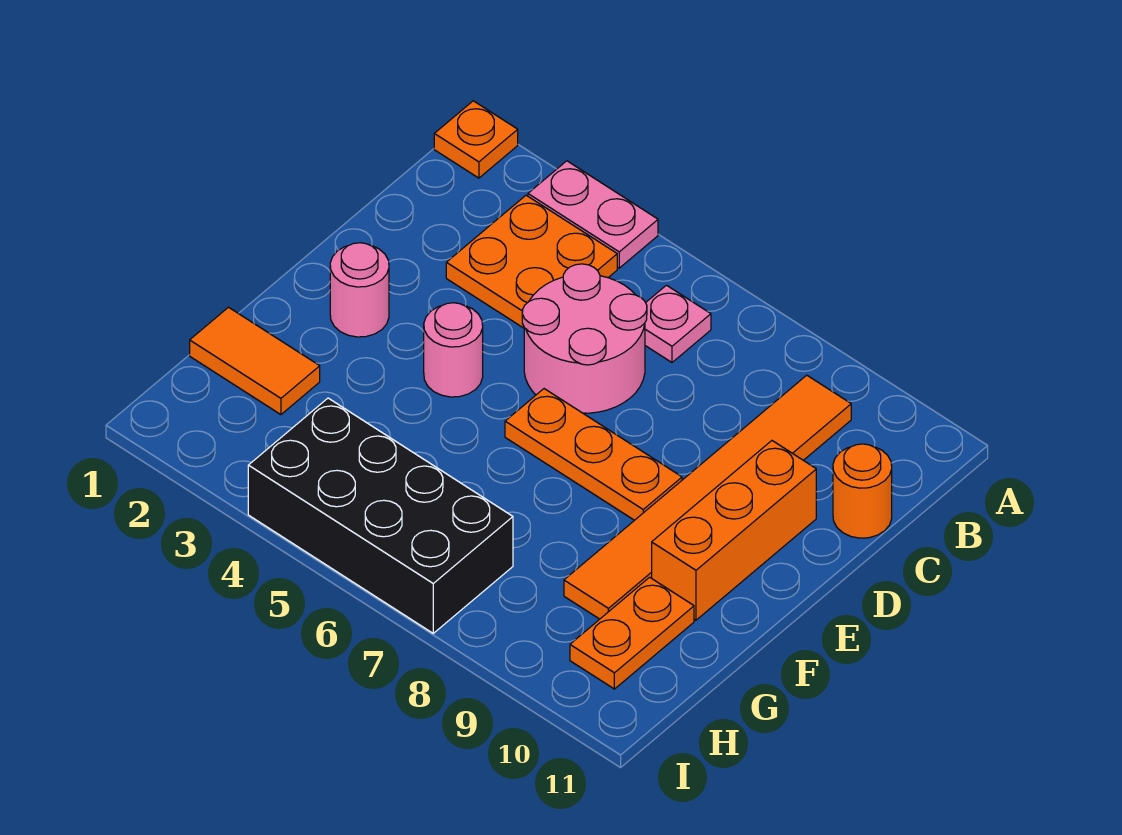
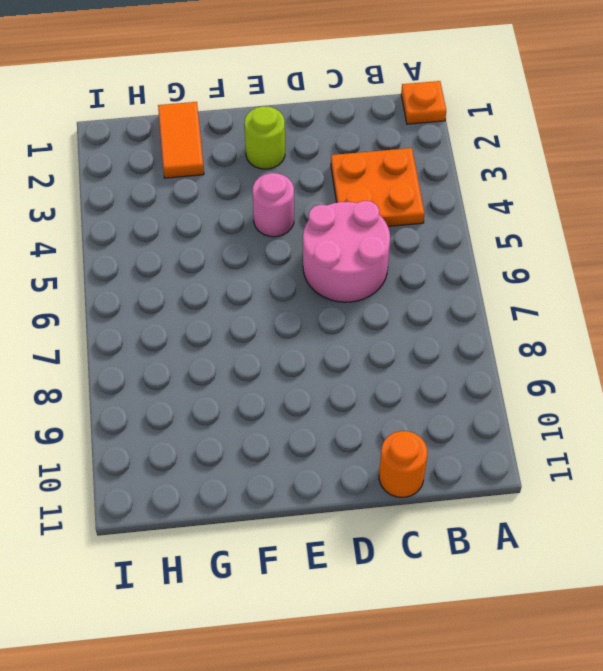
lime round brick E2 level 1 -> pink round brick E2 level 1
none -> pink plate A3:A4 level 1
none -> pink plate B6 level 1
none -> orange tile B9:G9 level 1

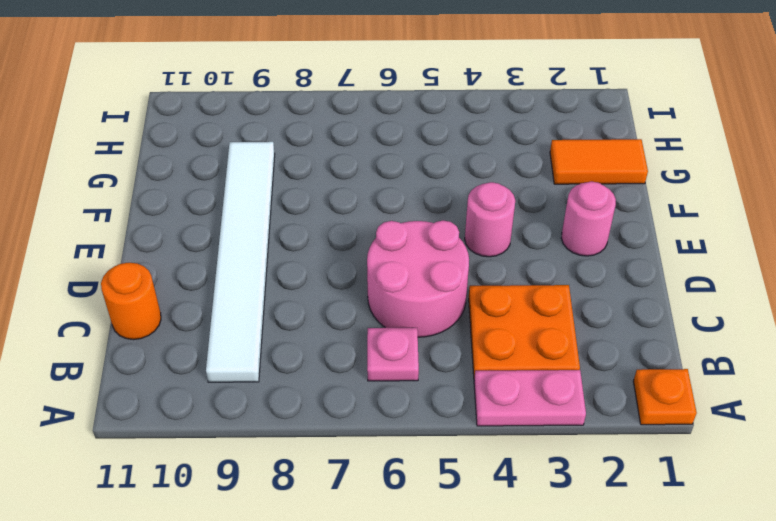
white tile B9:G9 level 1 -> orange tile B9:G9 level 1
none -> orange brick D10:F10 level 1
none -> orange plate E6:E8 level 1
none -> orange plate G10:H10 level 1

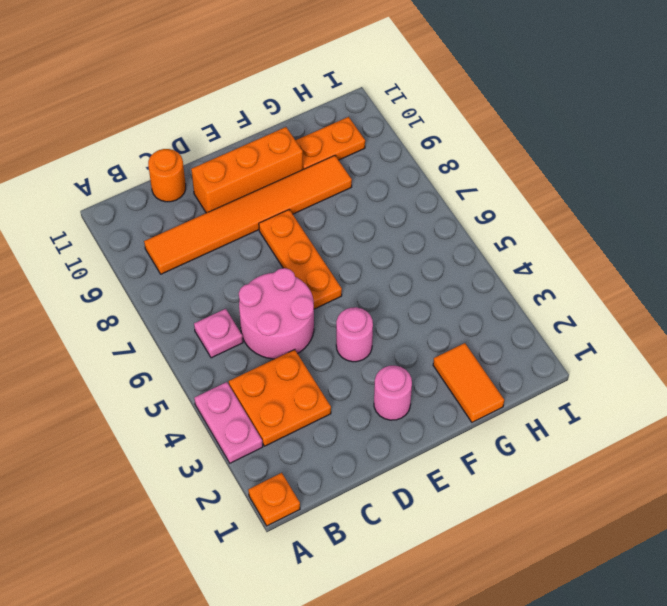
none -> black brick H4:I7 level 1

